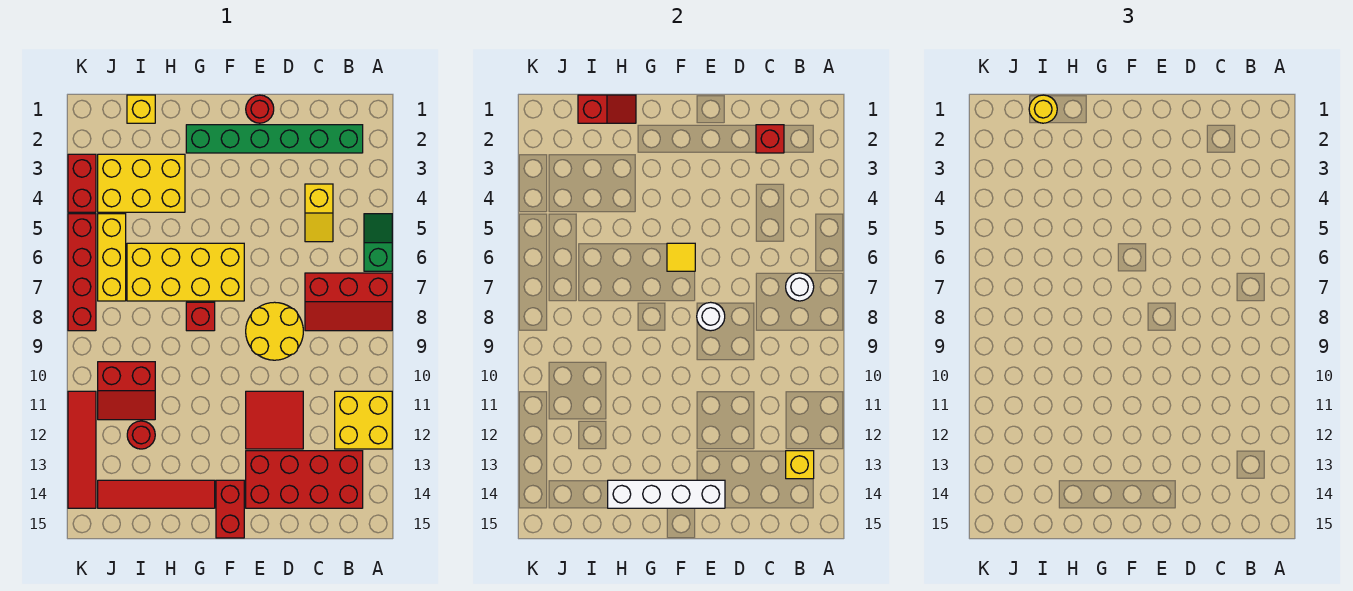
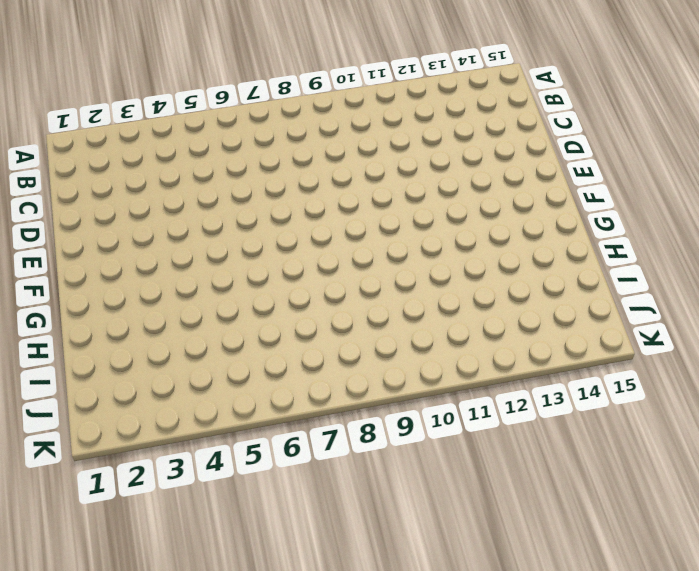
none -> green slope A5:A6 level 1 top 6
none -> red slope A7:C8 level 1 top 7
none -> yellow brick A11:B12 level 1

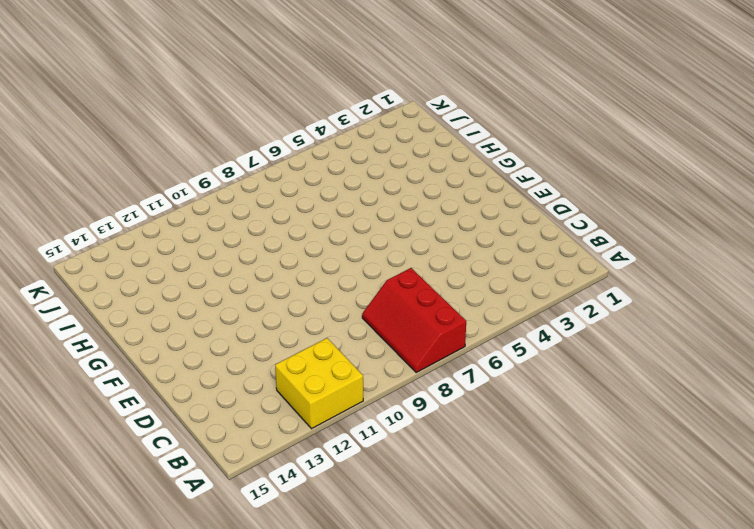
none -> green slope A5:A6 level 1 top 6
none -> green brick B2:G2 level 1
none -> red brick B13:E14 level 1

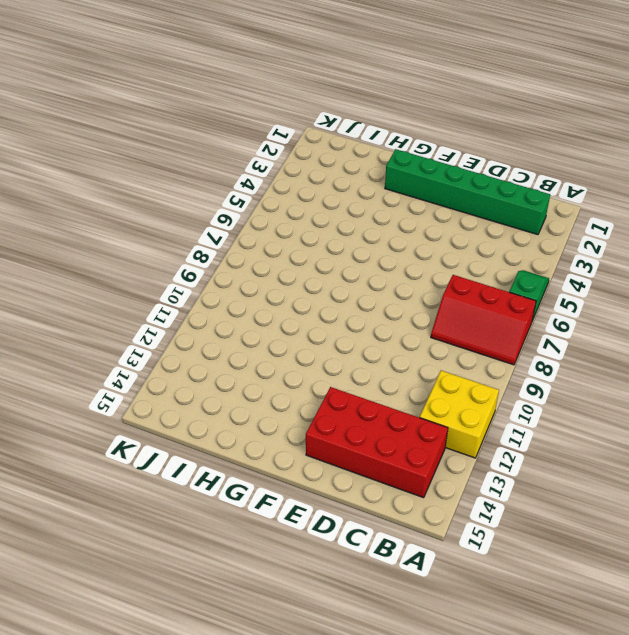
none -> yellow slope C4:C5 level 1 top 4
none -> yellow round brick D8:E9 level 1
none -> red tile D11:E12 level 1

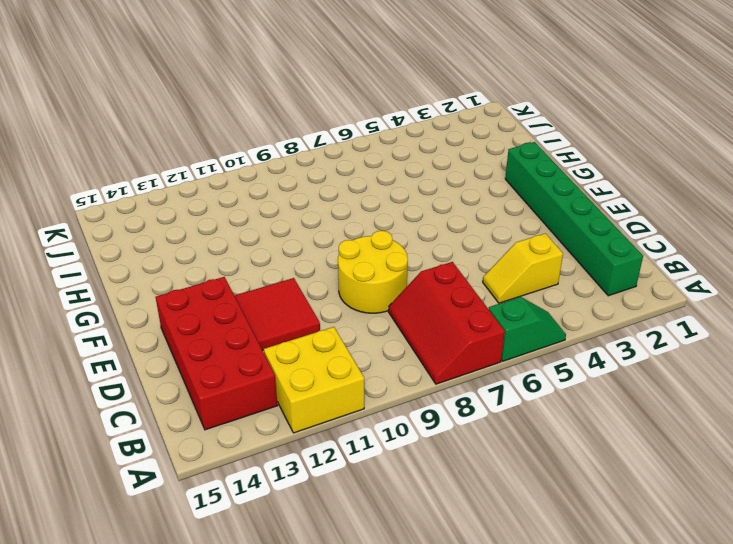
none -> red round brick E1 level 1
none -> yellow brick F6:I7 level 1
none -> red brick F14:F15 level 1

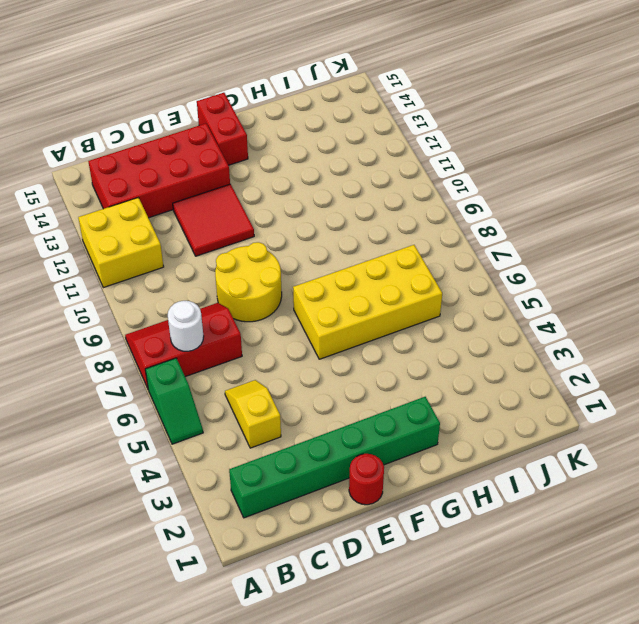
none -> red brick G8 level 1
none -> red tile G14:J14 level 1
none -> yellow brick H3:J4 level 1

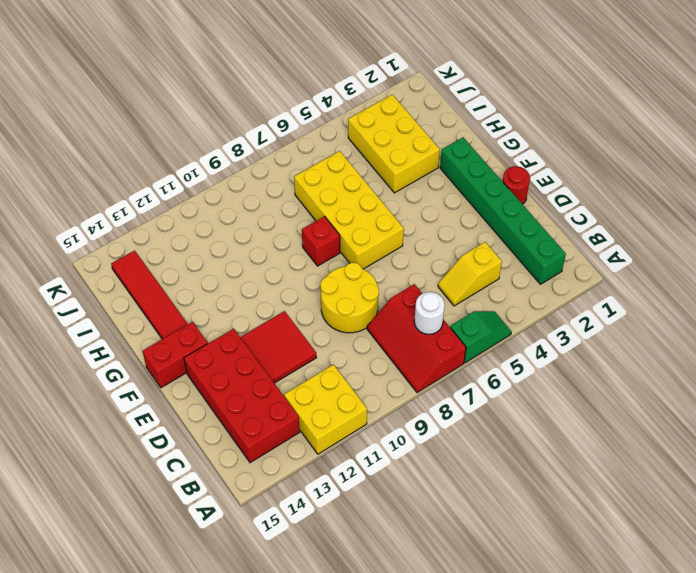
none -> yellow brick I1 level 1
none -> red slope I10:J11 level 1 top 10
none -> red round brick I12 level 1

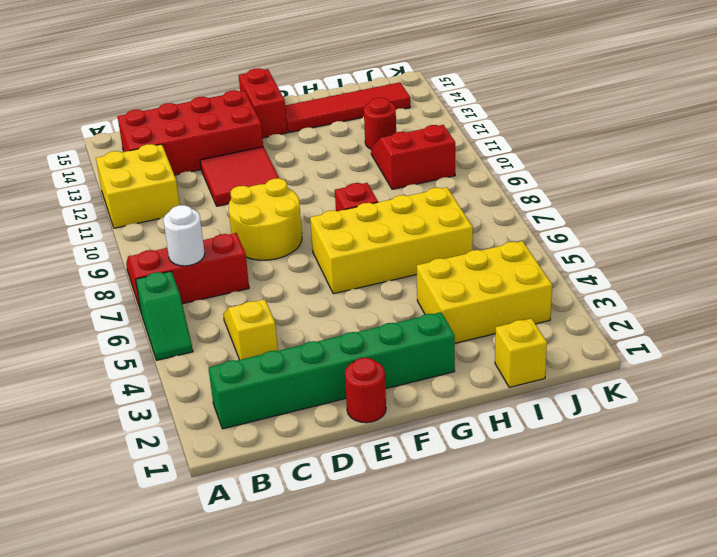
none -> yellow brick J5:J7 level 1
none -> red brick K3:K4 level 1
none -> red brick K5:K8 level 1

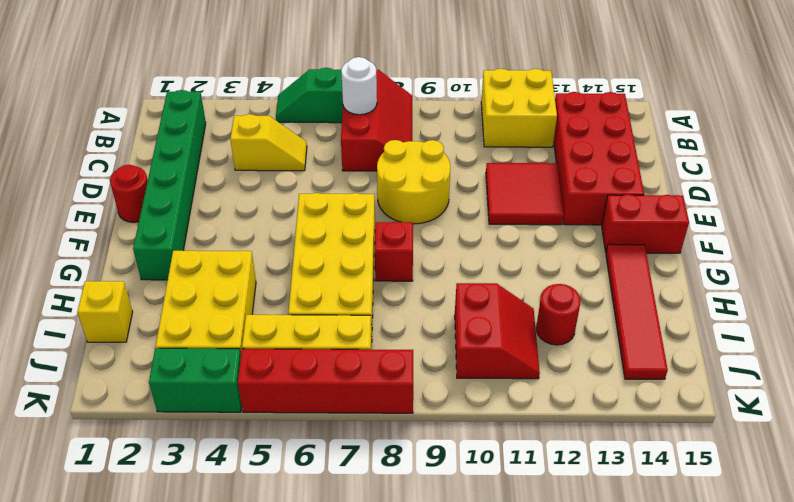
green brick K3:K4 level 1 -> red brick K3:K4 level 1
none -> red tile K11:K14 level 1
none -> yellow brick B13 level 2
none -> red brick C2 level 2

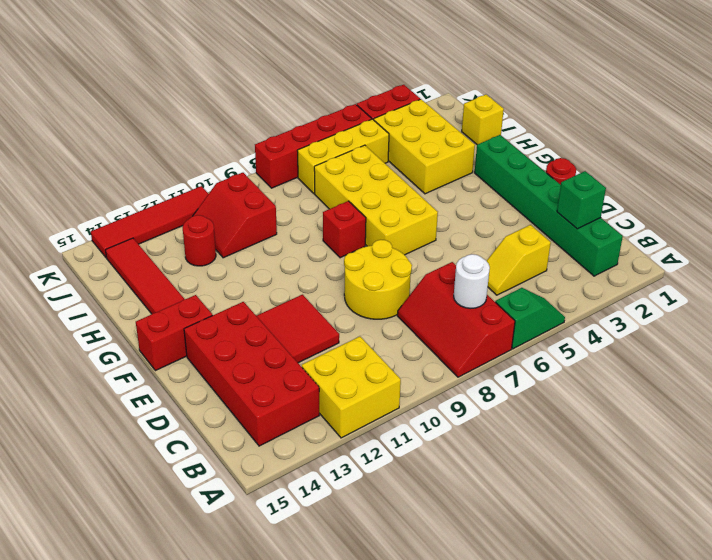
green brick C2 level 2 -> red brick C2 level 2
none -> yellow brick B13 level 2
none -> white round brick E8 level 2
none -> white brick E14:H14 level 2

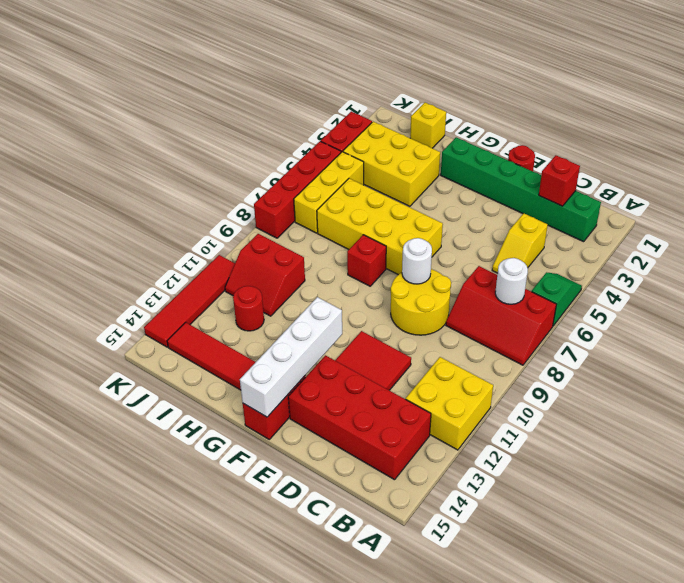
white brick F12:F15 level 2 -> white brick E14:H14 level 2
none -> yellow brick B13 level 2
none -> yellow tile F6 level 2
none -> red slope H1:I1 level 2 top I

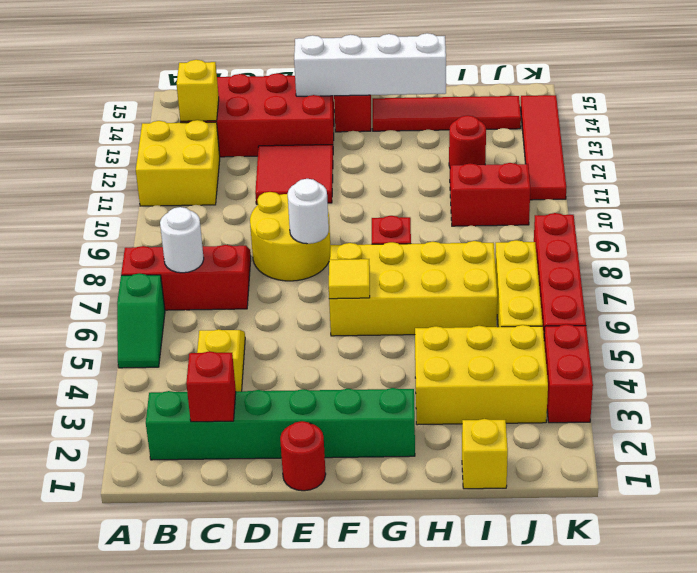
none -> red slope H1:I1 level 2 top I
none -> yellow round brick I1 level 3

